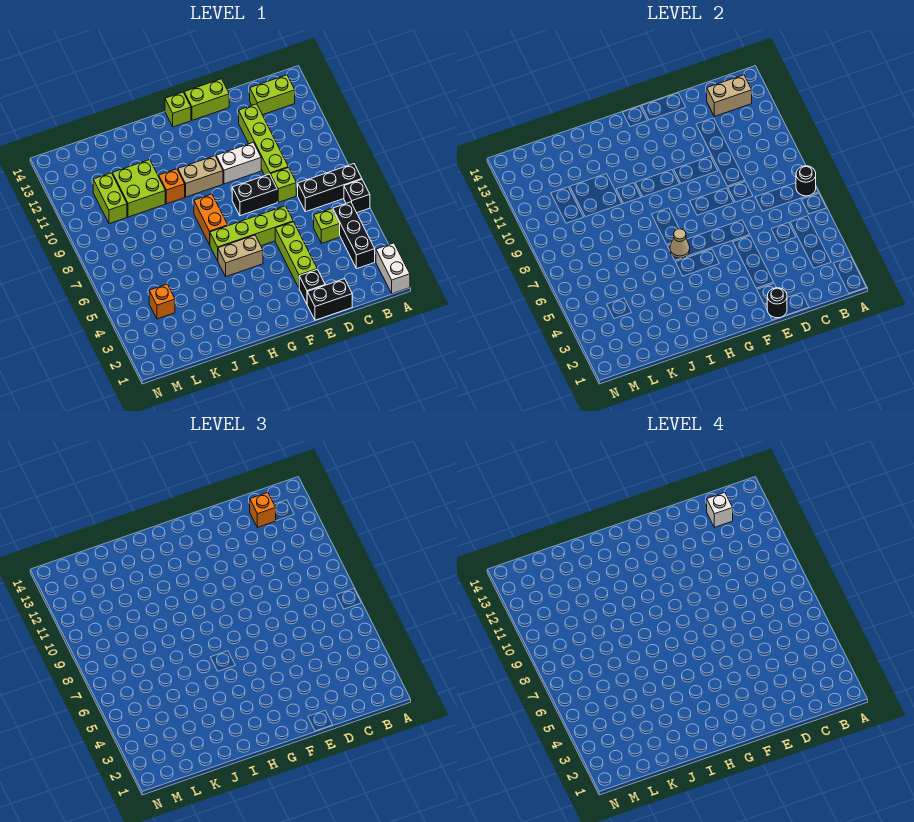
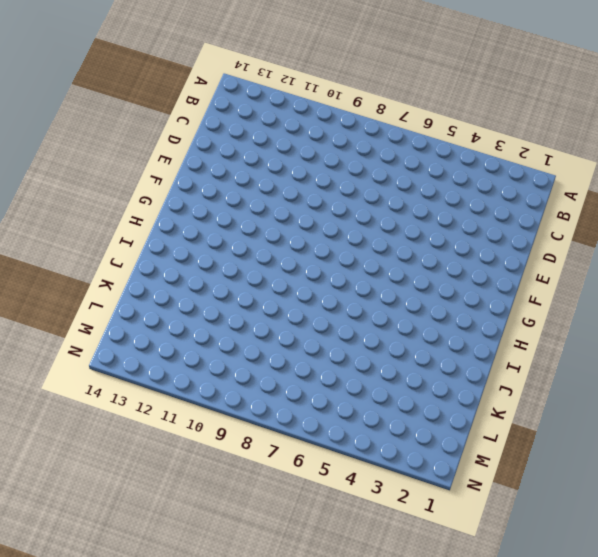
none -> white brick A1:A2 level 1
none -> black brick A6 level 1
none -> black brick A7:C7 level 1

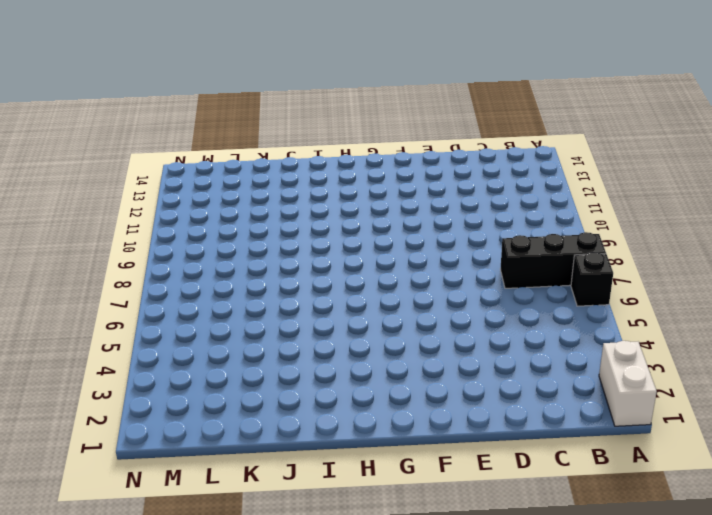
none -> black brick B3:B5 level 1
none -> lime brick B13:C13 level 1
none -> lime brick C5 level 1

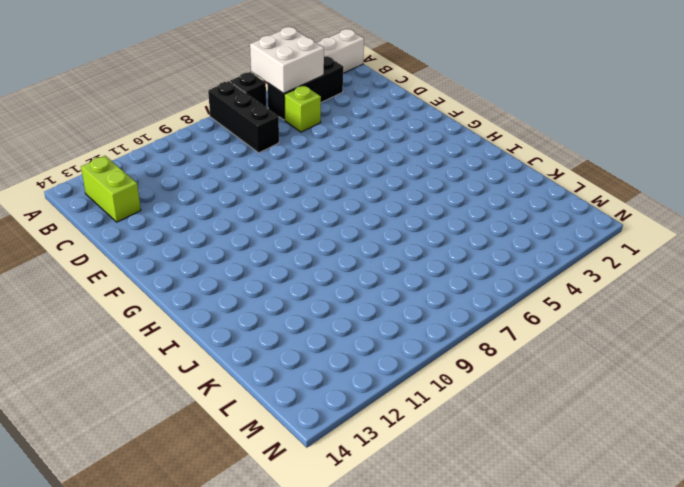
white brick A4:B5 level 2 -> none
none -> black brick D1:E1 level 1
none -> lime brick D8 level 1
none -> lime brick D9:D12 level 1

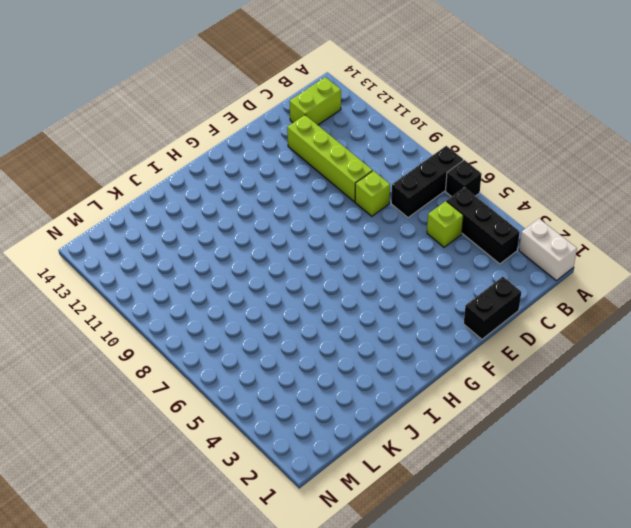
none -> black brick E2 level 1
none -> lime brick E3:E5 level 1
none -> lime brick E6:H6 level 1

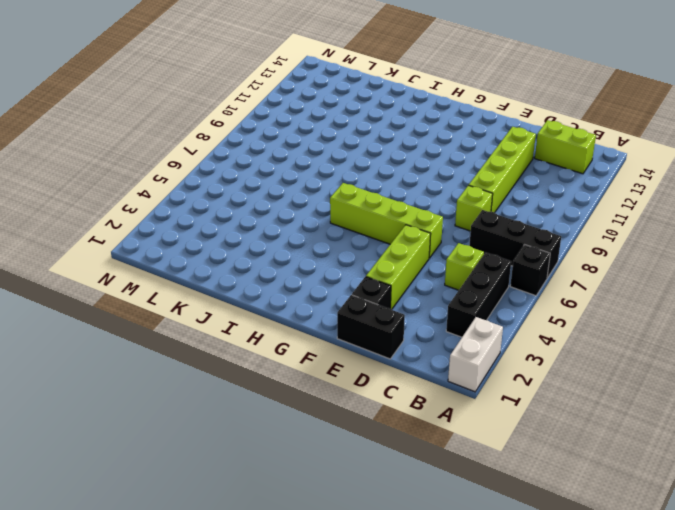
none -> black brick E8:F8 level 1
none -> white brick E10:F10 level 1
none -> lime brick E14:F14 level 1

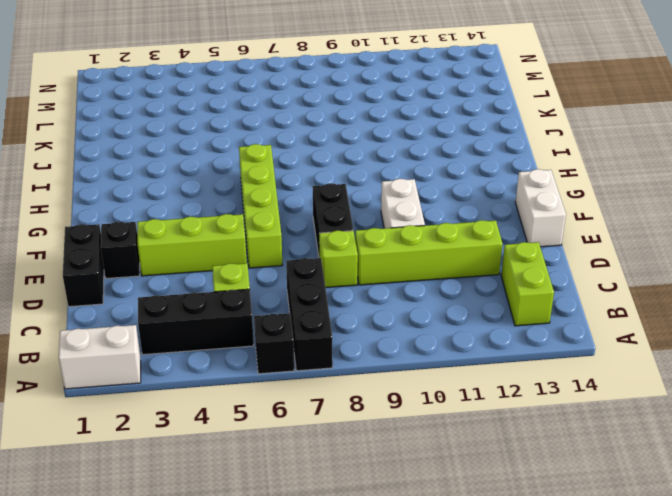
white brick E14:F14 level 1 -> lime brick E14:F14 level 1
none -> tan brick G5:H5 level 1
none -> tan brick G10:H10 level 1
none -> lime brick G14 level 1

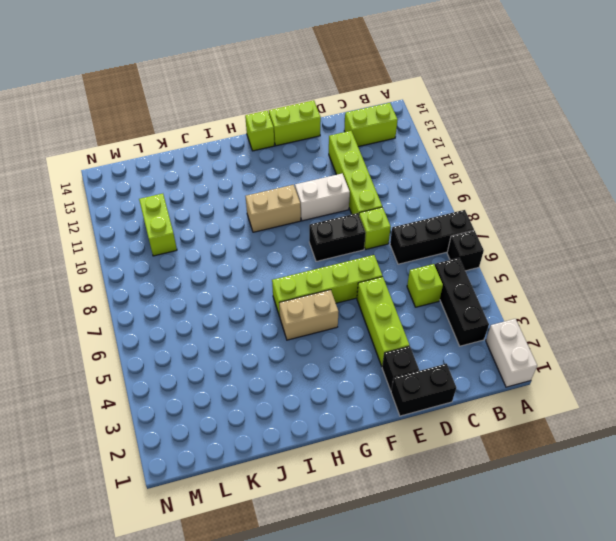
none -> orange brick H7:H8 level 1
none -> orange brick I10 level 1
none -> lime brick J10:K11 level 1

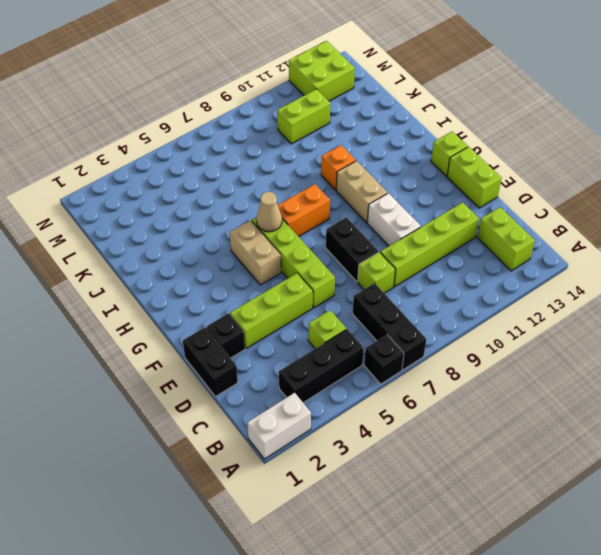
lime brick M12:N13 level 1 -> lime brick J10:K11 level 1
none -> orange brick L4 level 1
none -> black round brick A7 level 2
none -> tan brick B13:C13 level 2

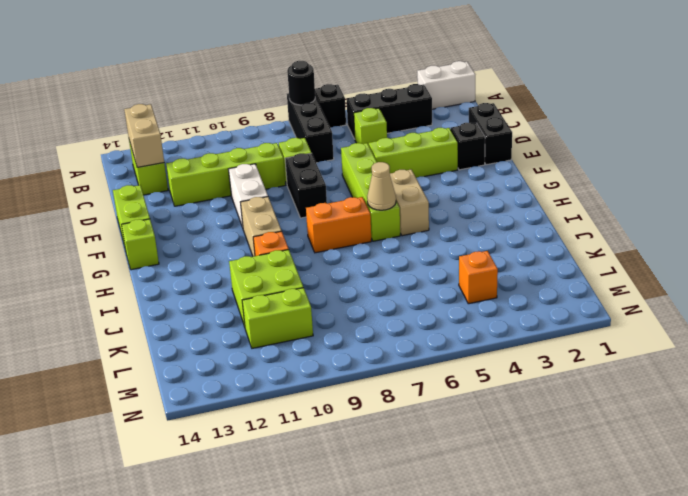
none -> black round brick E1 level 2
none -> orange brick C13 level 3
none -> white brick C13 level 4

